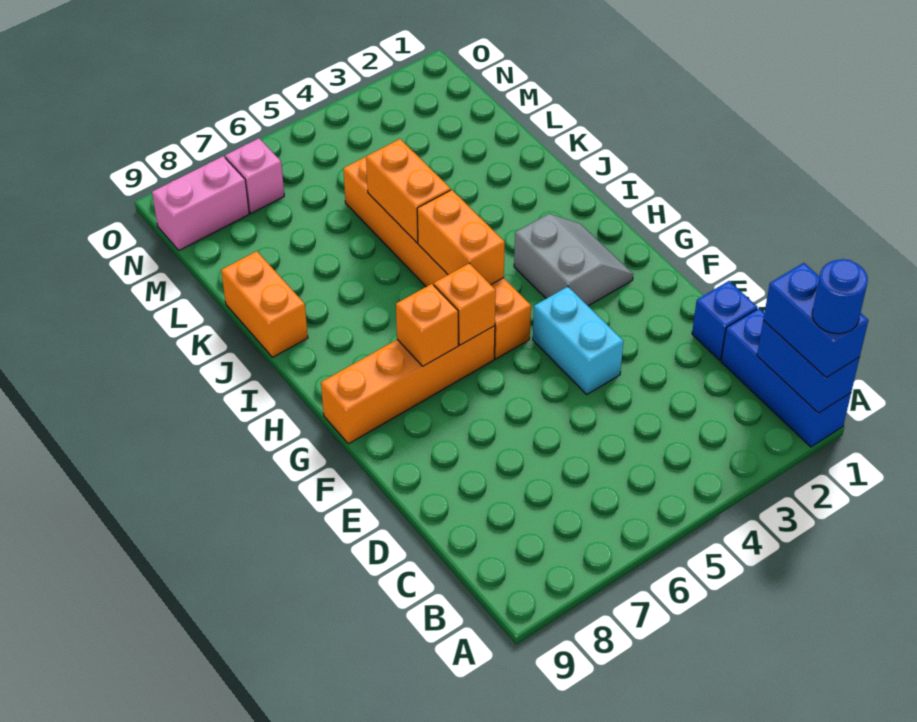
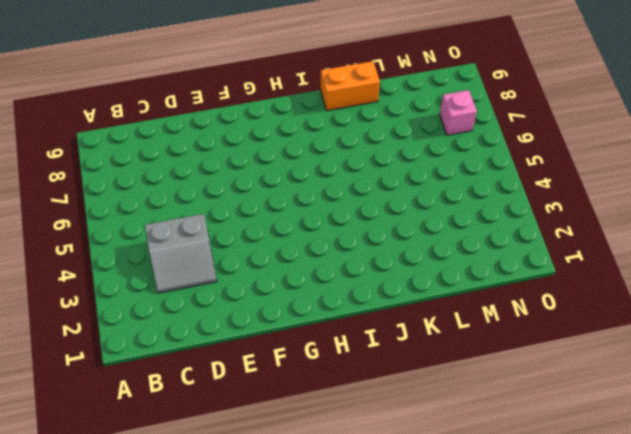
grey slope C3:D4 level 1 top 4 -> grey slope G2:H3 level 1 top 3
none -> blue brick A1:C1 level 1
none -> blue brick D1 level 1
none -> cyan brick E4:F4 level 1

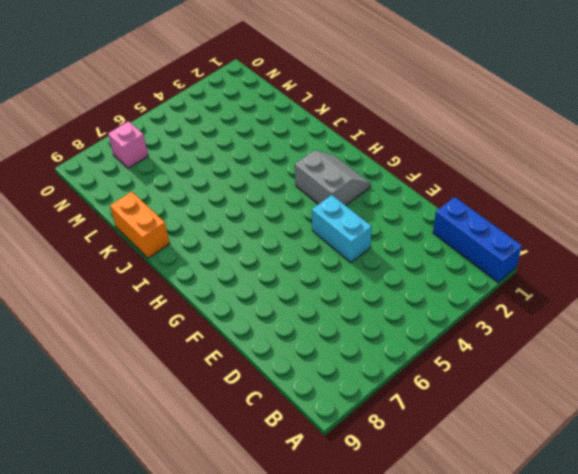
none -> blue brick D1 level 1
none -> orange brick G5:L5 level 1
none -> orange brick G6:G9 level 1

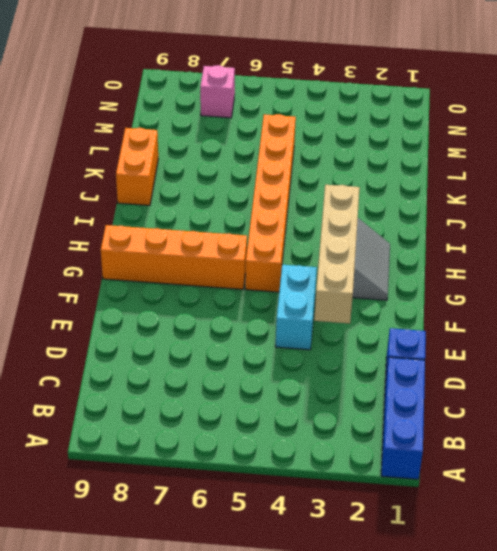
tan brick E3:H3 level 2 -> none
none -> pink brick N8:N9 level 1
none -> blue brick A1:B1 level 2
none -> orange brick G6 level 2

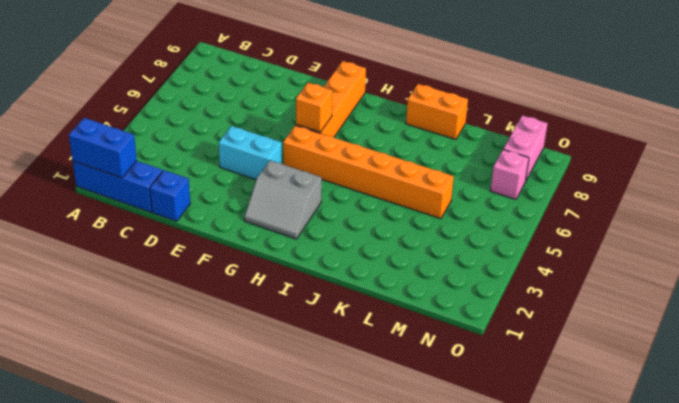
none -> orange brick G7 level 2
none -> orange brick H5:I5 level 2
none -> orange brick J5:K5 level 2

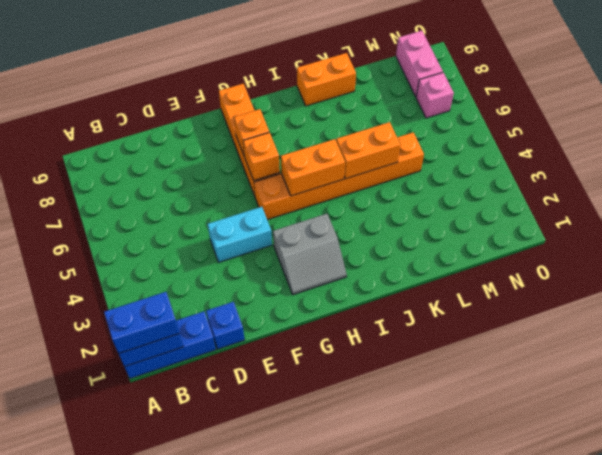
none -> blue round brick A1 level 4

